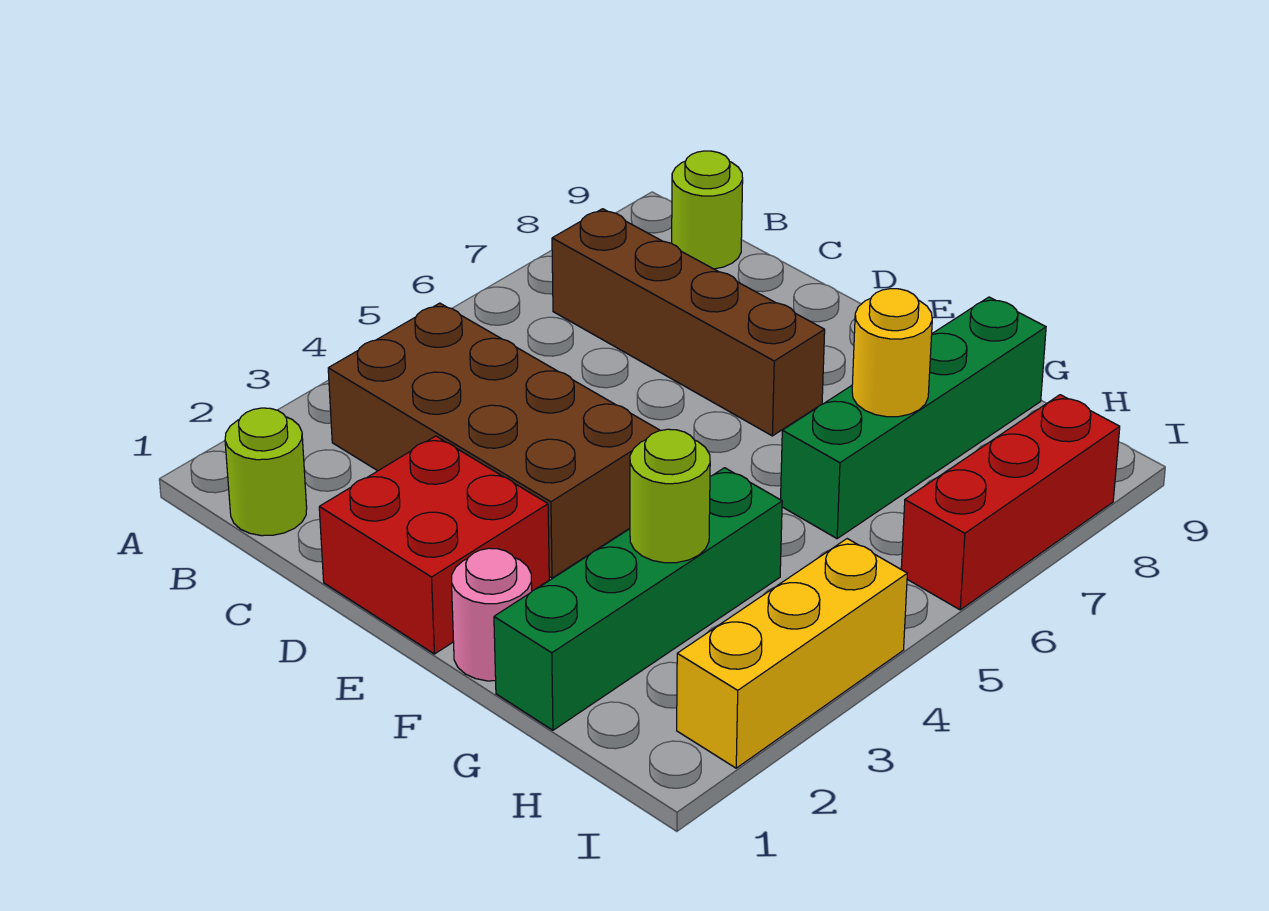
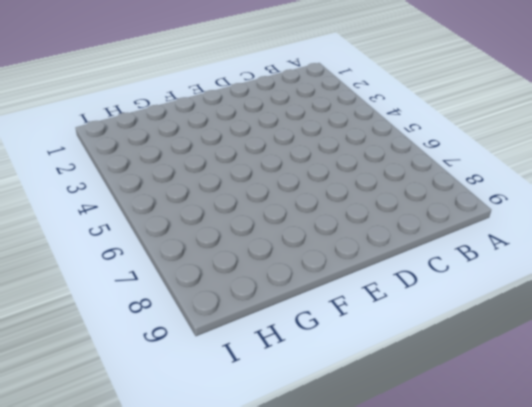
none -> lime round brick B1 level 1
none -> brown brick B3:E4 level 1
none -> brown brick B7:E7 level 1

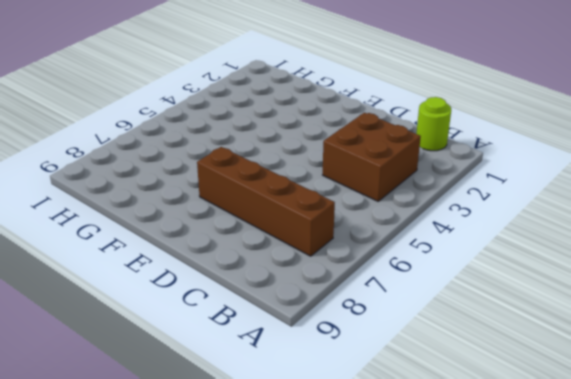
brown brick B3:C4 level 1 -> brown brick B3:E4 level 1
none -> lime round brick B9 level 1
none -> red brick D1:E2 level 1
none -> pink round brick F1 level 1

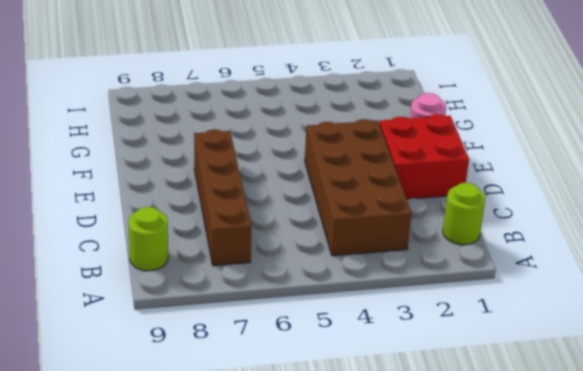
none -> green brick G1:G4 level 1
none -> green brick G6:G9 level 1
none -> yellow brick I2:I4 level 1

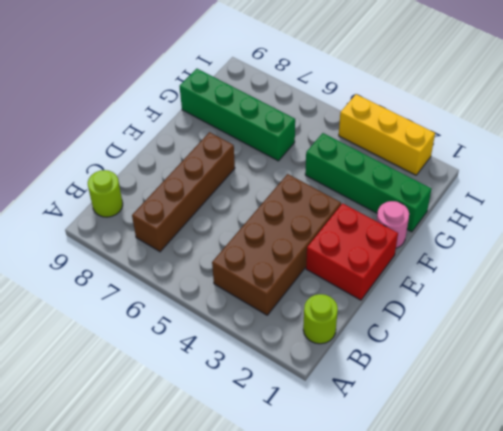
none -> red brick I6:I8 level 1
none -> lime round brick G3 level 2
none -> yellow round brick G7 level 2

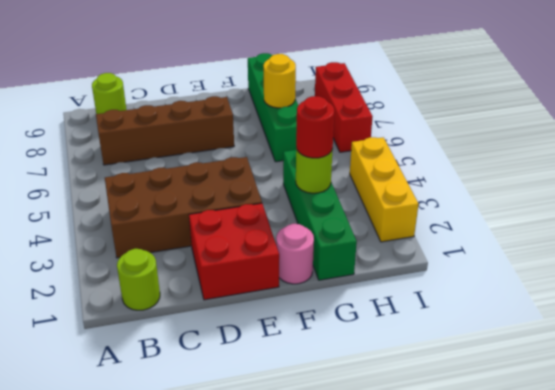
red round brick G3 level 3 -> none

